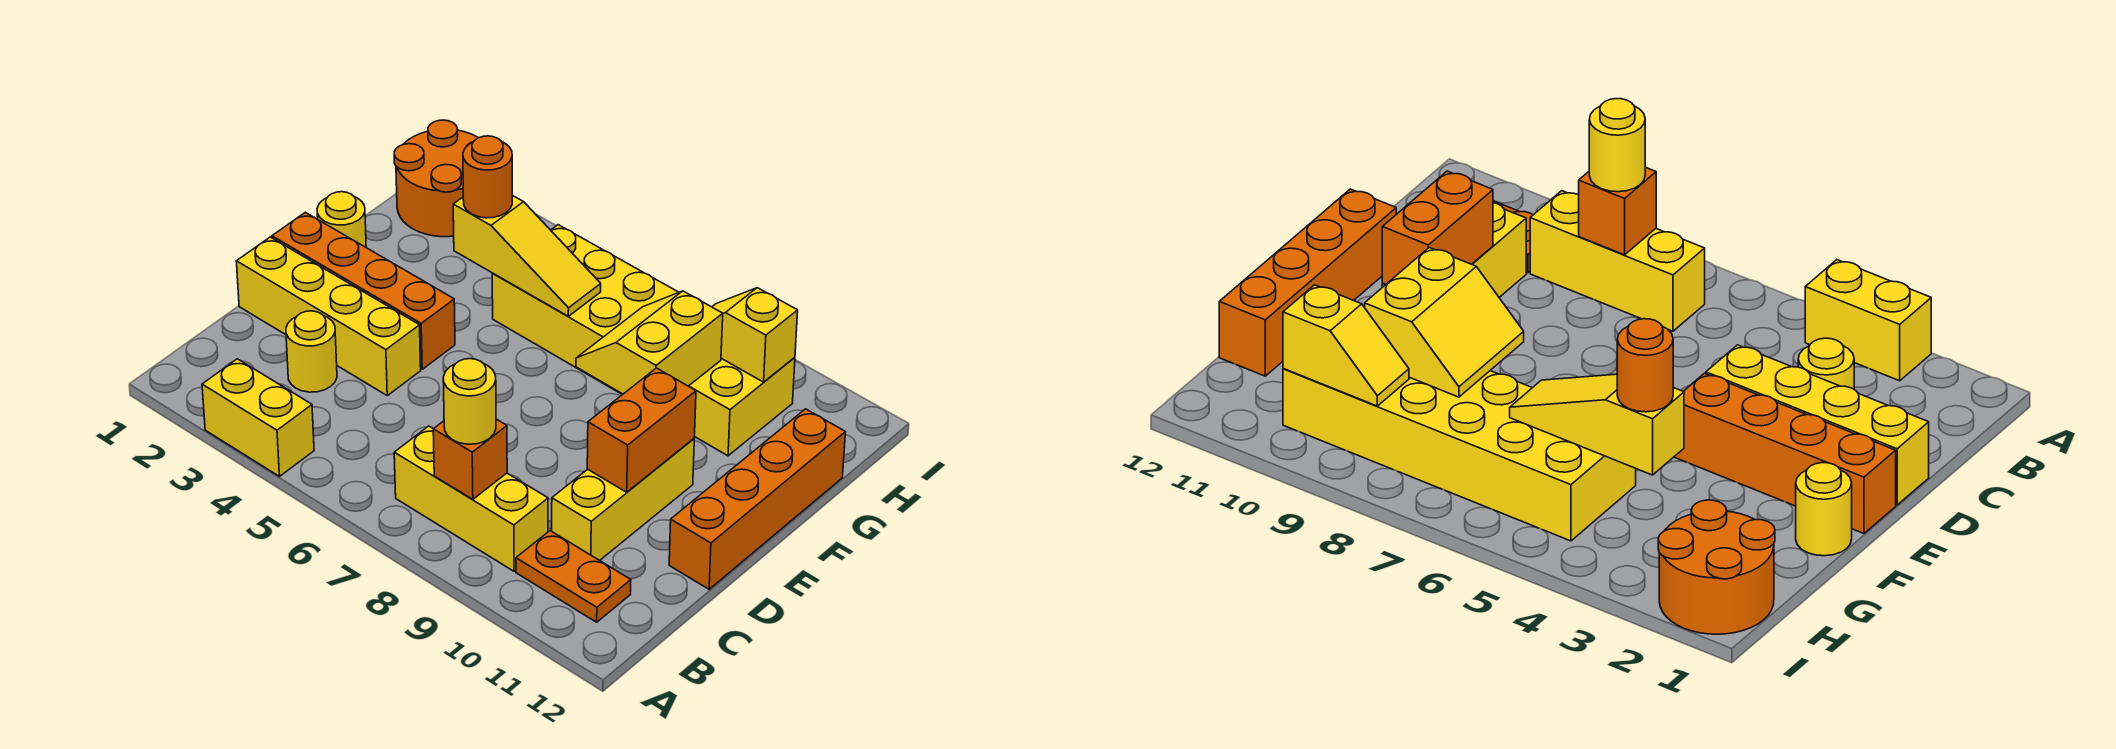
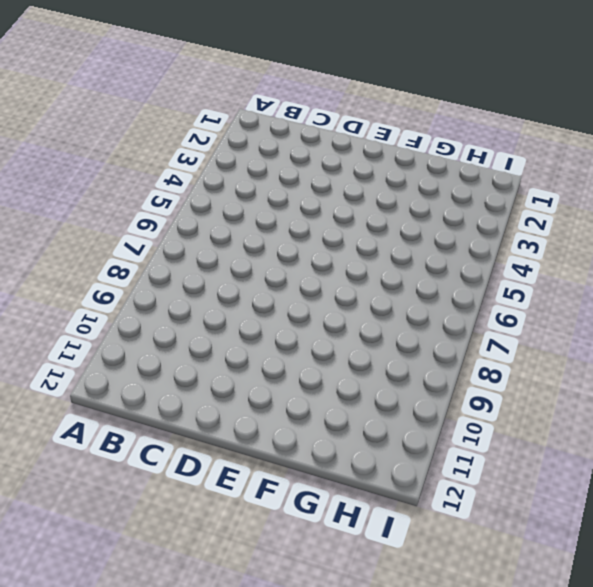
none -> yellow brick A3:A4 level 1
none -> yellow brick B7:B9 level 1
none -> orange plate B10:B11 level 1

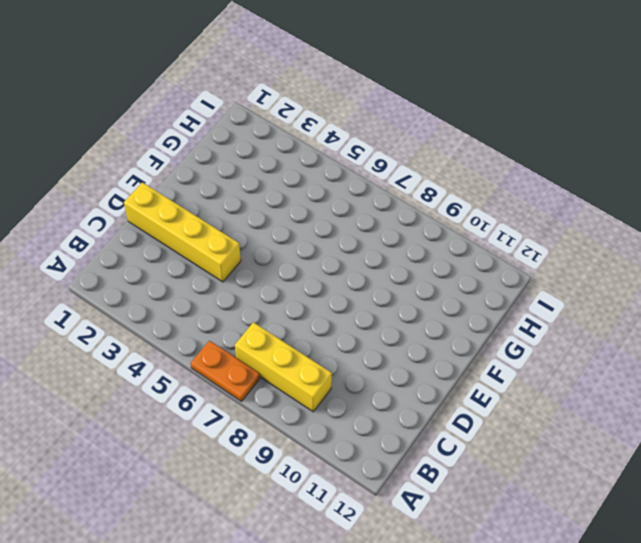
orange plate A6:A7 level 1 -> orange plate B10:B11 level 1
none -> yellow brick A3:A4 level 1
none -> yellow round brick C3 level 1
none -> yellow brick C10:E10 level 1

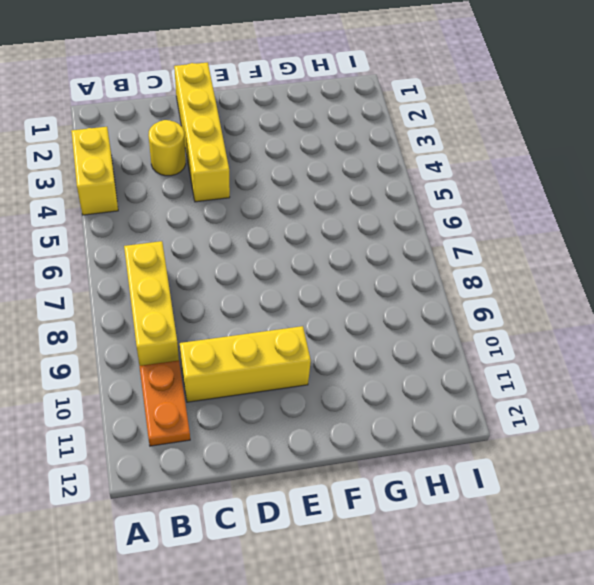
none -> orange brick D12:G12 level 1
none -> orange brick E1:E4 level 1
none -> yellow round brick F1 level 1

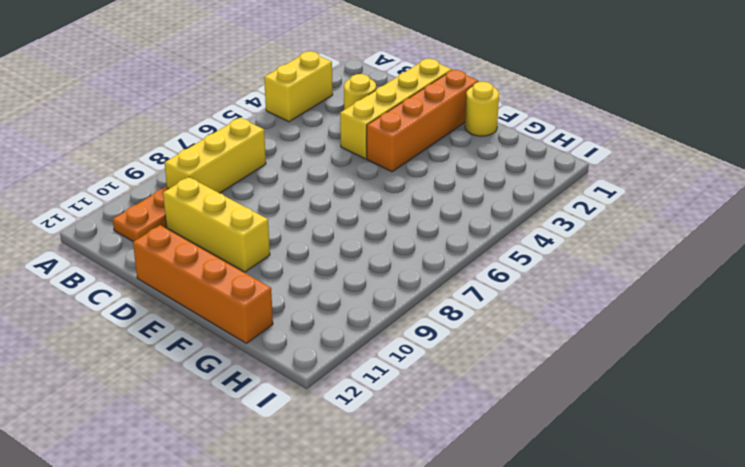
none -> yellow brick G5:H10 level 1
none -> orange round brick H1:I2 level 1
none -> orange brick B8 level 2

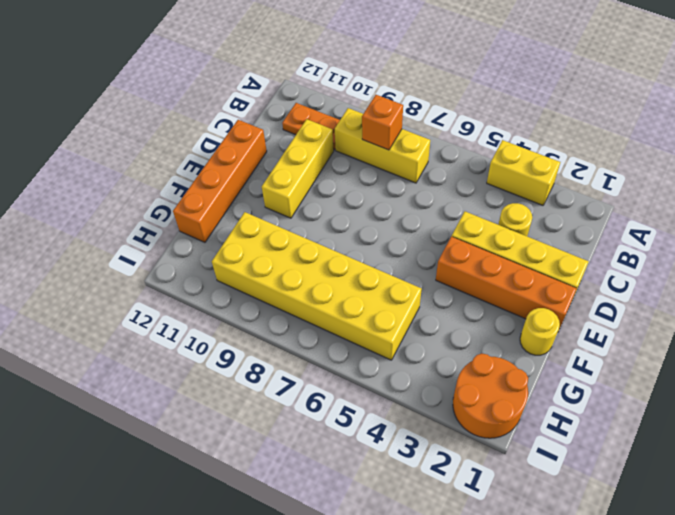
none -> orange brick D10:E10 level 2
none -> yellow slope F8:G9 level 2 top 9
none -> yellow slope G4:G6 level 2 top 4

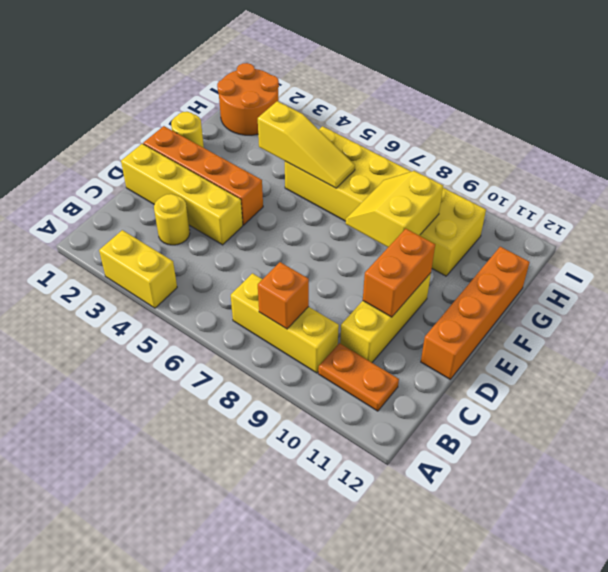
none -> yellow slope H9:H10 level 2 top 10
none -> yellow round brick B8 level 3
none -> orange round brick G4 level 3

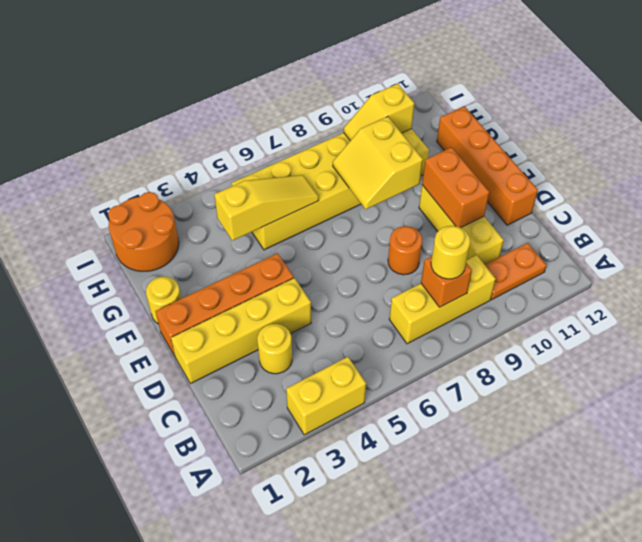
orange round brick D8 level 1 -> orange round brick G4 level 3

